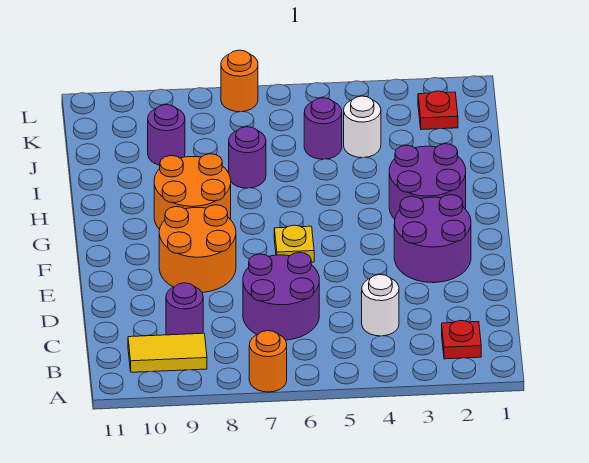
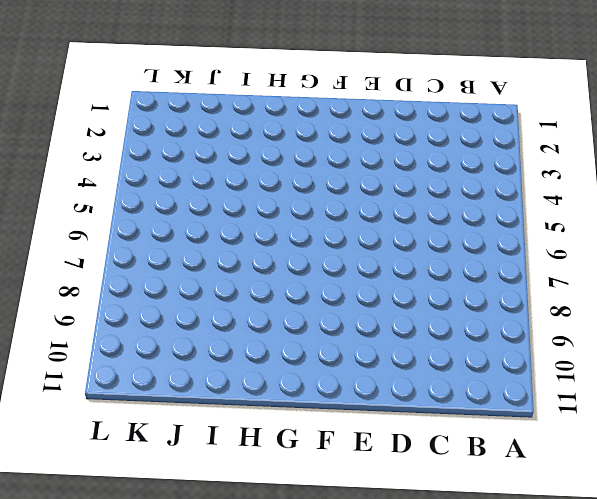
none -> orange round brick A7 level 1
none -> red plate B2 level 1
none -> yellow tile B9:B10 level 1

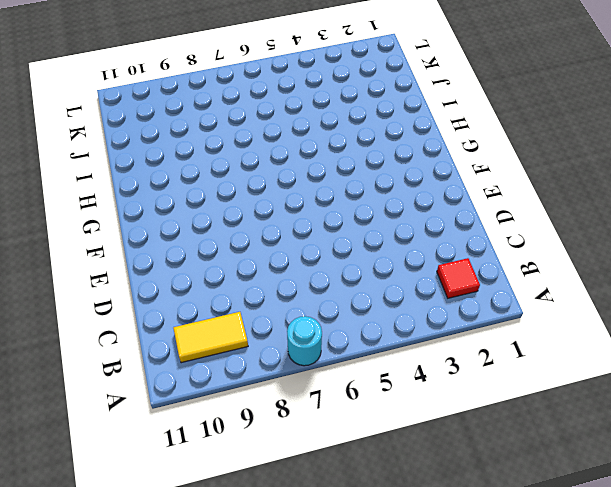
cyan round brick A7 level 1 -> orange round brick A7 level 1
red tile B2 level 1 -> red plate B2 level 1
none -> white round brick C4 level 1
none -> purple round brick C6:D7 level 1
none -> purple round brick C9 level 1

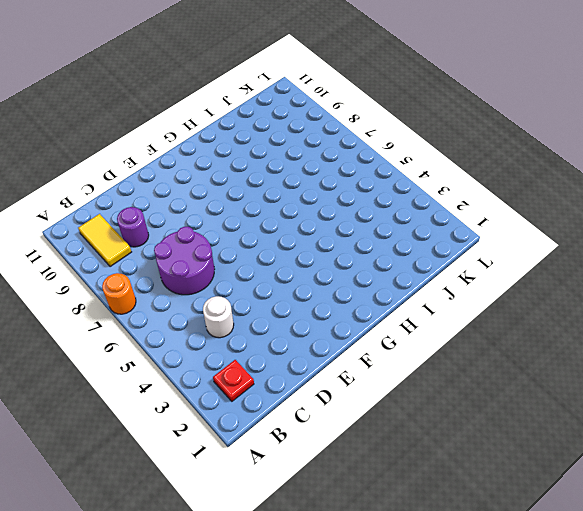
none -> purple round brick E2:F3 level 1
none -> orange round brick E8:F9 level 1
none -> yellow plate F6 level 1

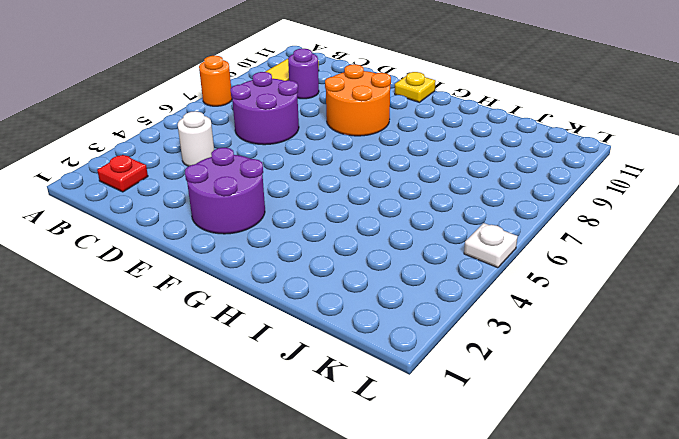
yellow plate F11 level 1 -> yellow plate F6 level 1
white plate L5 level 1 -> none
none -> purple round brick G2:H3 level 1
none -> orange round brick G8:H9 level 1
none -> purple round brick I7 level 1

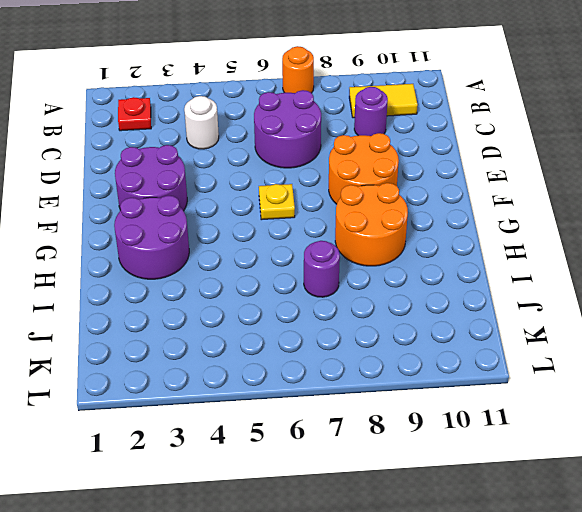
none -> white round brick J4 level 1
none -> purple round brick J5 level 1
none -> purple round brick J9 level 1

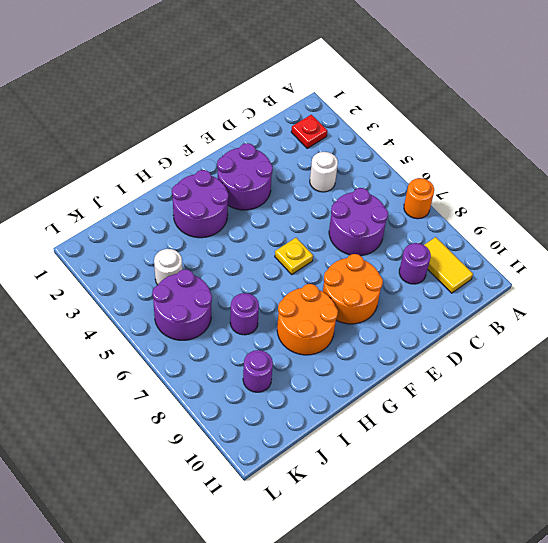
purple round brick J5:K6 level 1 -> purple round brick J5 level 1
none -> red plate K2 level 1
none -> orange round brick L7 level 1

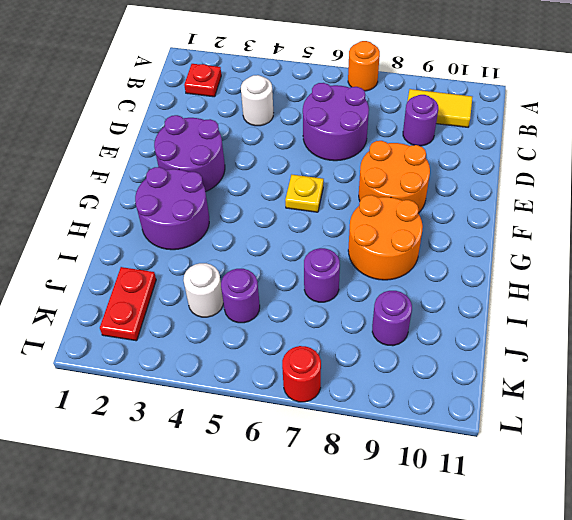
red plate J2:K2 level 1 -> red plate K2 level 1
red round brick L7 level 1 -> orange round brick L7 level 1

